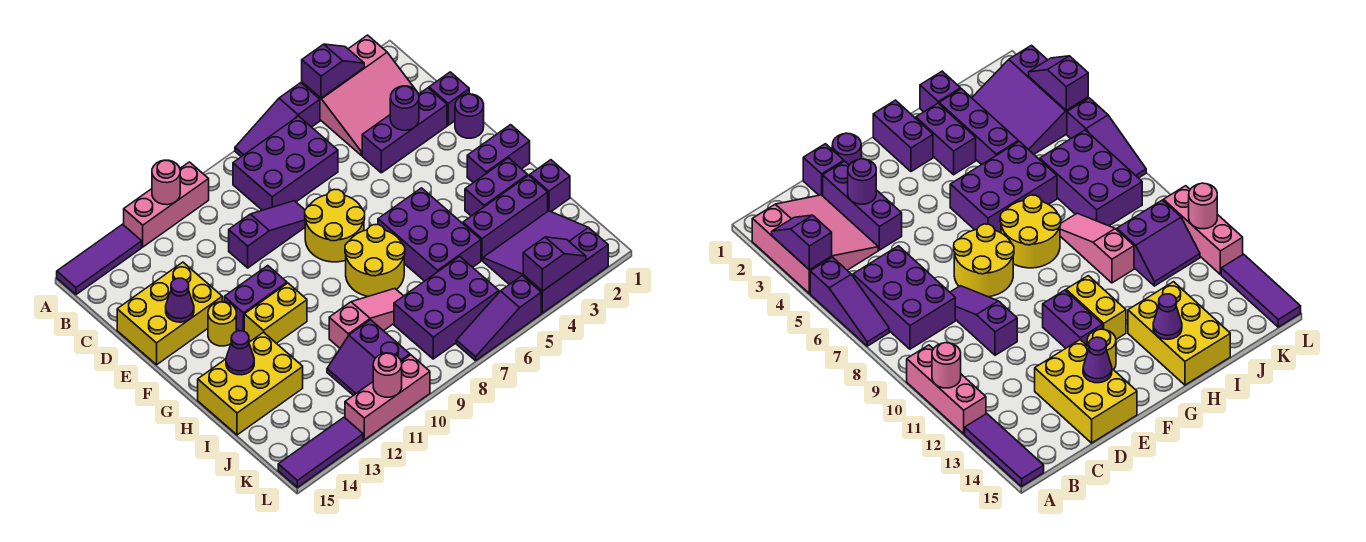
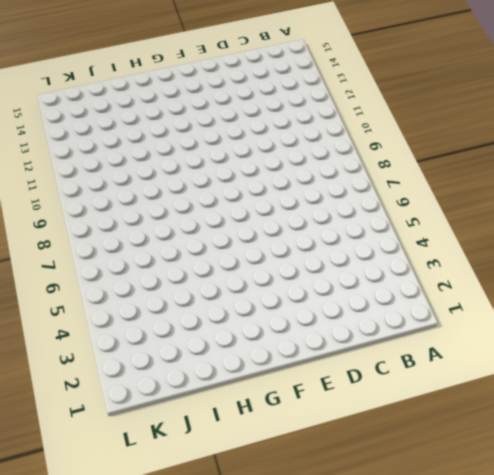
none -> pink slope A2:C4 level 1 top A
none -> purple slope A5:A7 level 1 top 5
none -> pink brick A10:A12 level 1
none -> purple tile A13:A15 level 1

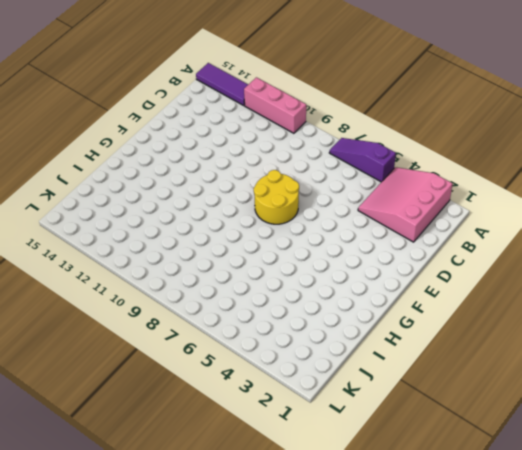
pink slope A2:C4 level 1 top 2 -> pink slope A2:C4 level 1 top A
none -> purple brick B6:C8 level 1
none -> purple brick D1 level 1
none -> purple brick D2:D4 level 1
none -> purple slope D8:D10 level 1 top 10

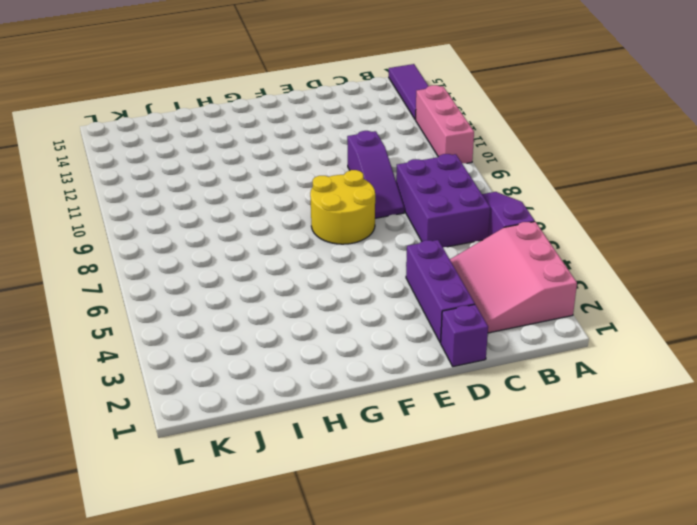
none -> yellow brick D13:E15 level 1
none -> purple round brick E1 level 1
none -> purple brick F11:F12 level 1
none -> yellow round brick F13 level 1

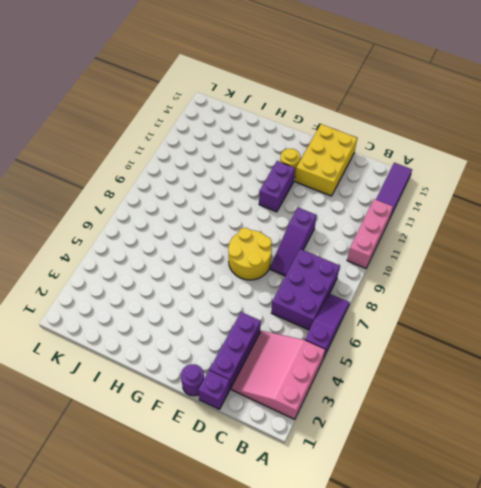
none -> purple brick G1:G2 level 1
none -> purple brick G5:I6 level 1
none -> yellow round brick G7:H8 level 1
none -> yellow brick G11:G12 level 1

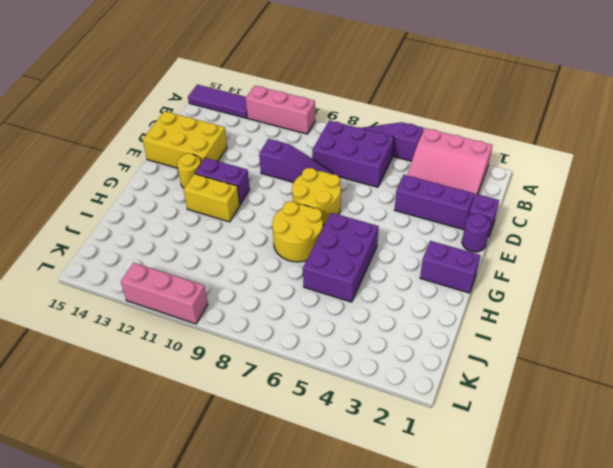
none -> purple brick H2:H3 level 1
none -> yellow brick H13:I15 level 1
none -> purple brick I1 level 1
none -> purple brick I2:I4 level 1

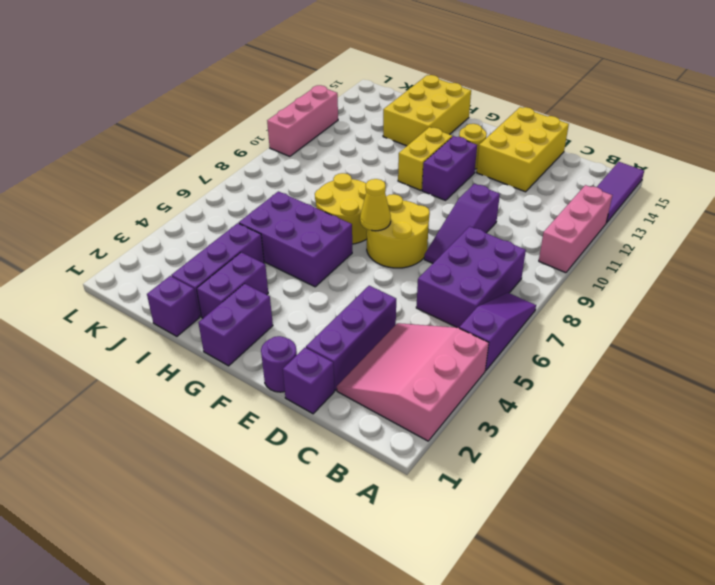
yellow cone F7 level 2 -> none
none -> pink slope I8:I10 level 1 top 10
none -> purple slope J2:L4 level 1 top L
none -> purple brick J6:K8 level 1
none -> purple slope J10:K11 level 1 top 10

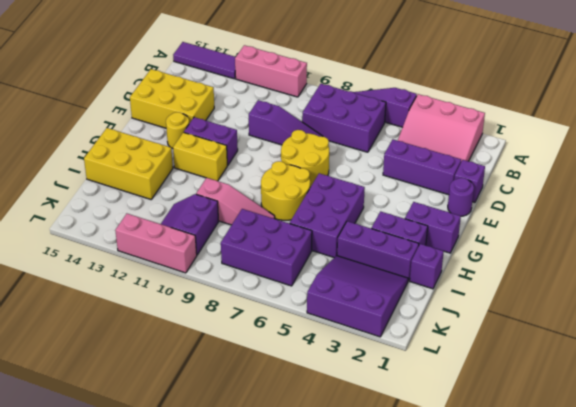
none -> purple slope L5:L7 level 1 top 5
none -> purple tile L13:L15 level 1
none -> purple slope A3:A4 level 2 top 4
none -> pink round brick A11 level 2

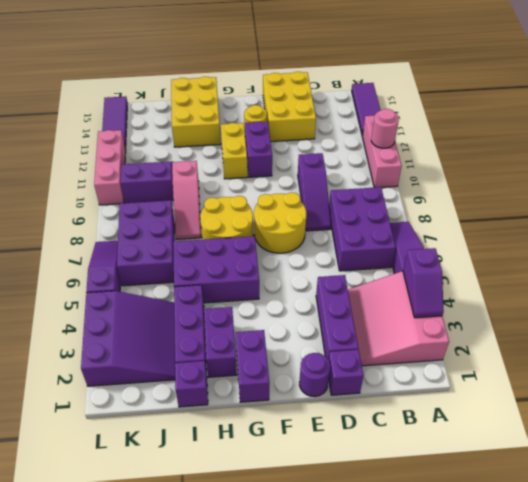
none -> purple round brick D3 level 2
none -> purple cone E14 level 2
none -> purple cone H14 level 2
none -> purple slope L3:L4 level 2 top 4

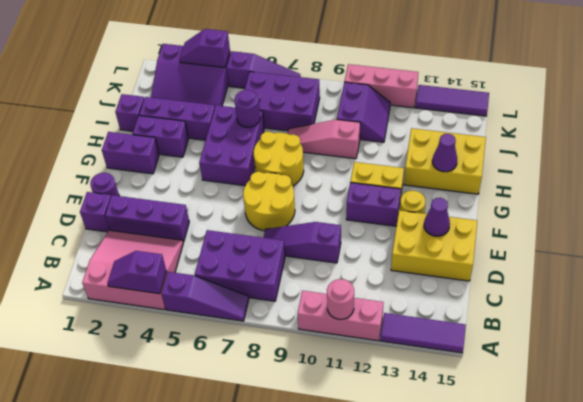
purple round brick I6 level 2 -> purple round brick D3 level 2
none -> pink round brick L11 level 2

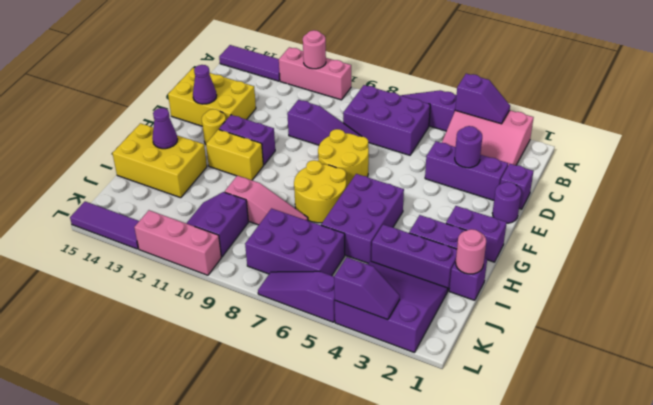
pink round brick I1 level 2 -> pink round brick L11 level 2

